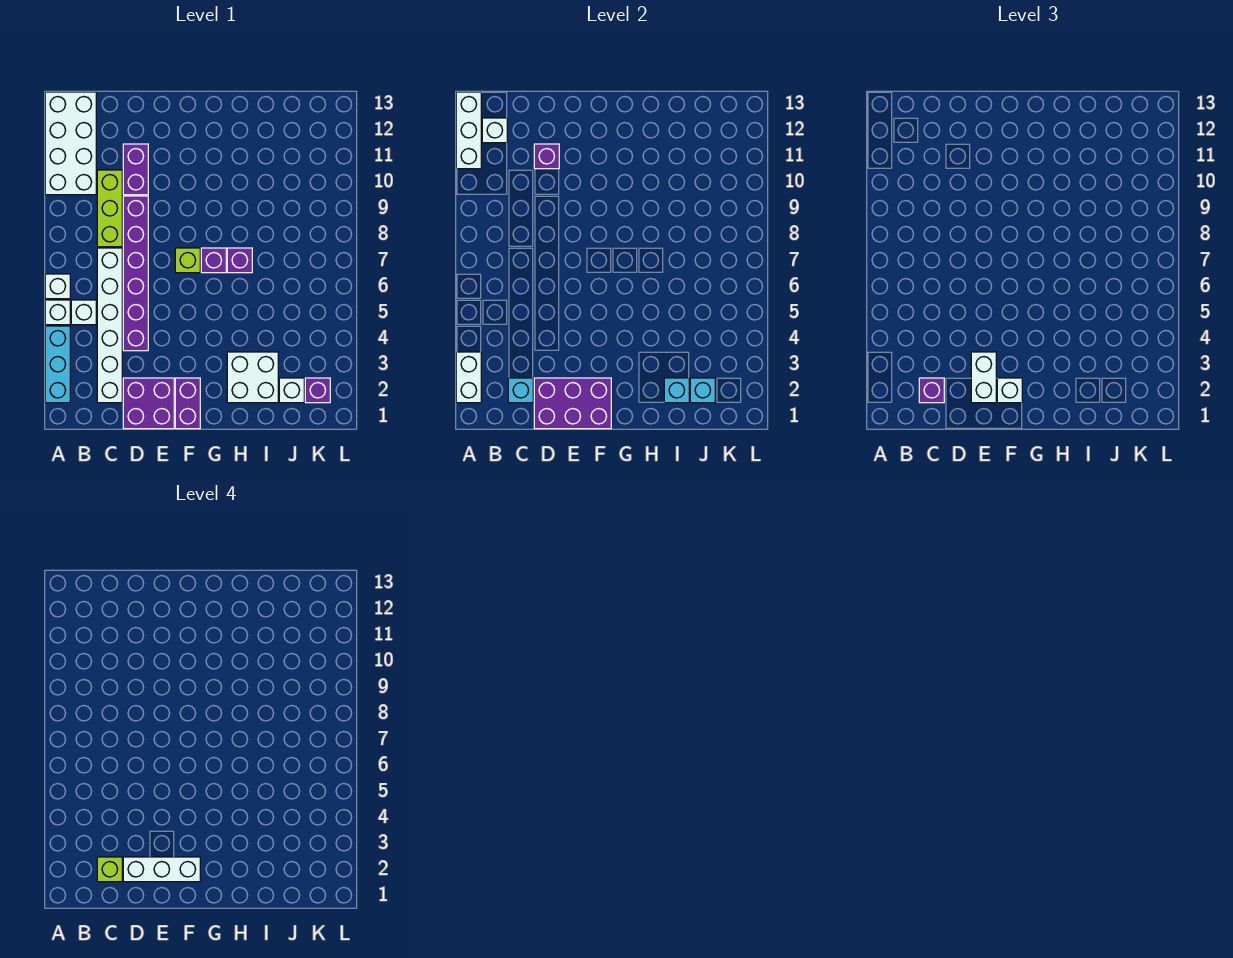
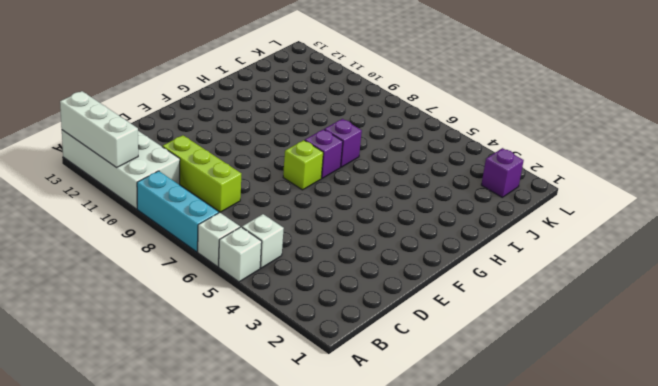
cyan brick A7:A9 level 1 -> cyan brick A2:A4 level 1
none -> white brick C2:C7 level 1
none -> purple brick D1:E2 level 1
none -> purple brick D4:D9 level 1
none -> purple brick D10:D11 level 1

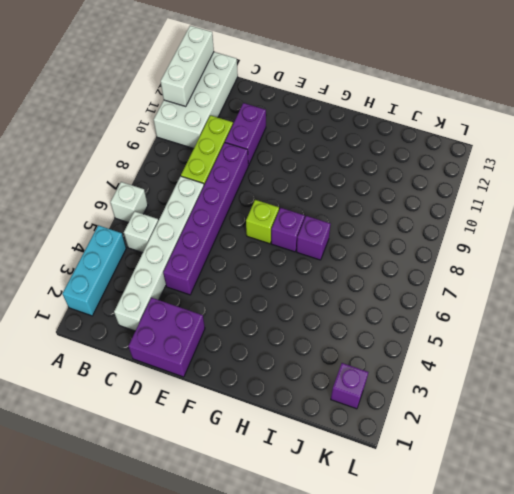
none -> white brick A5 level 1
none -> purple brick F1:F2 level 1
none -> white brick H2:I3 level 1
none -> white brick J2 level 1

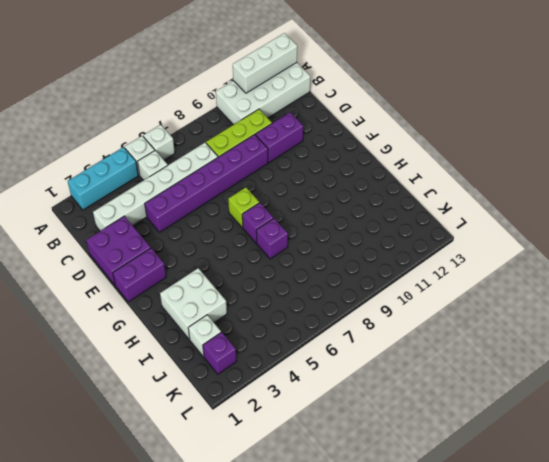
none -> white brick A2:A3 level 2
none -> white brick B12 level 2
none -> cyan brick C2 level 2
none -> purple brick D1:F2 level 2

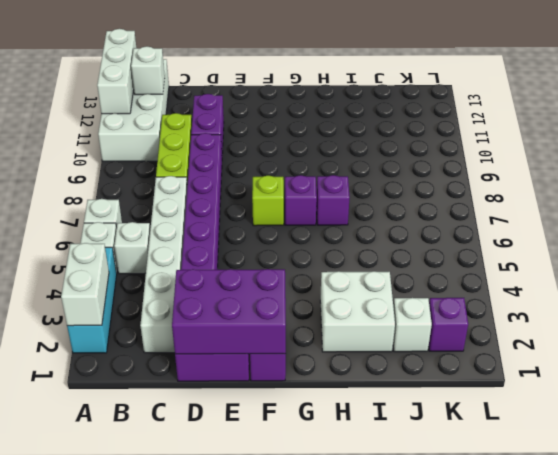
none -> cyan brick C2 level 2
none -> purple brick D11 level 2
none -> cyan brick I2 level 2
none -> cyan brick J2 level 2

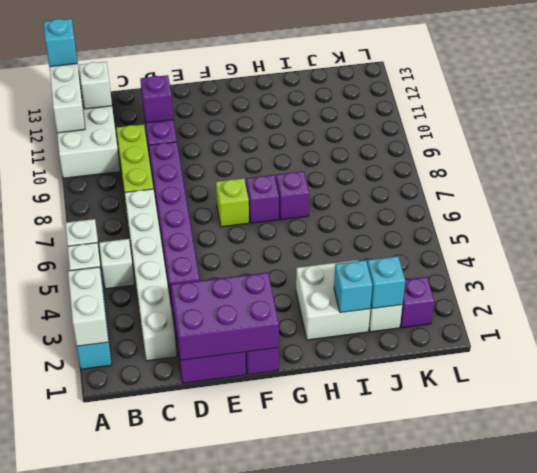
cyan brick A13 level 3 -> cyan brick C2 level 2
none -> purple brick C2 level 3
none -> white brick E2:E3 level 3
none -> white brick F2 level 3
none -> lime brick C2 level 4

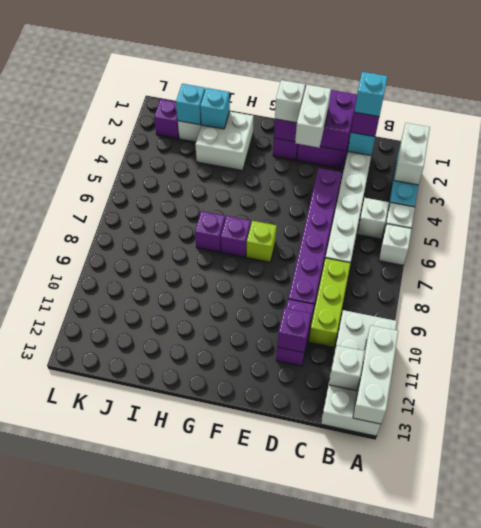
cyan brick C2 level 4 -> lime brick C2 level 4
none -> white brick D2:F2 level 4

